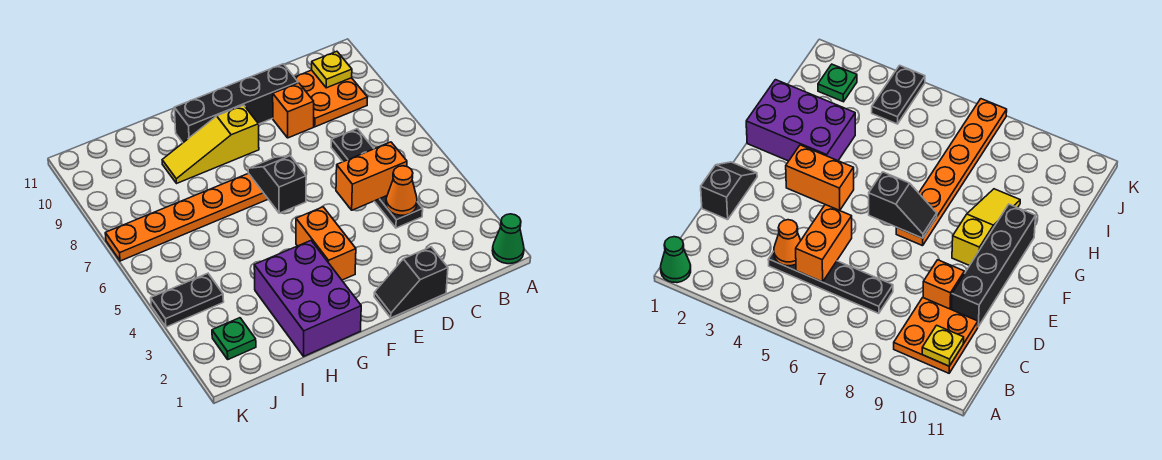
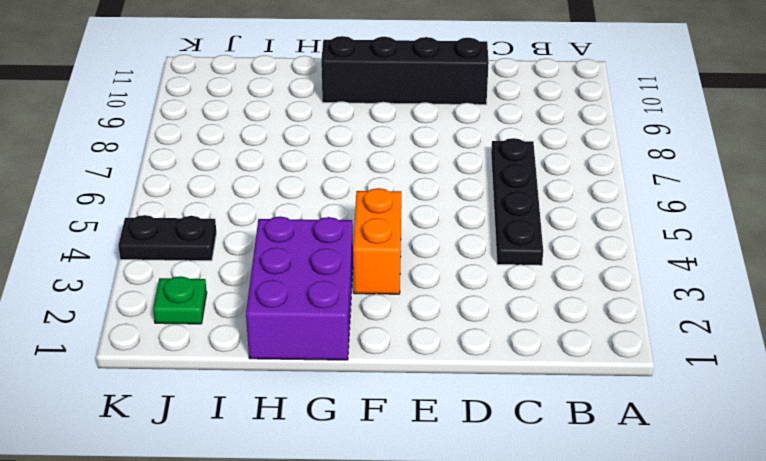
none -> green cone A1 level 1
none -> orange plate B9:C10 level 1
none -> black slope D1:E1 level 1 top D

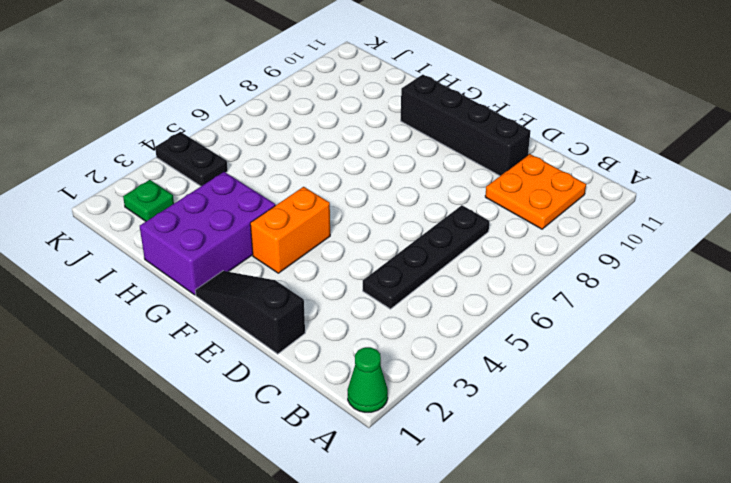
black slope D1:F1 level 1 top D -> black slope D1:E1 level 1 top D
none -> orange brick D9 level 1
none -> orange plate F7:K7 level 1
none -> yellow slope F9:H9 level 1 top F

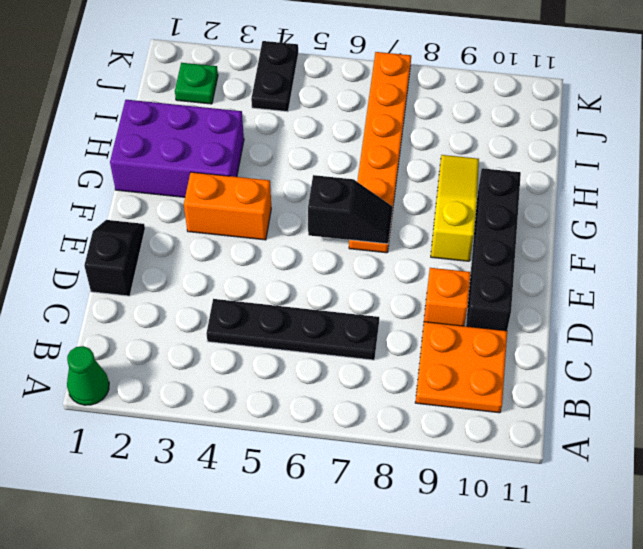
none -> yellow plate B10 level 2
none -> orange cone C4 level 2
none -> orange brick C5:D5 level 2

